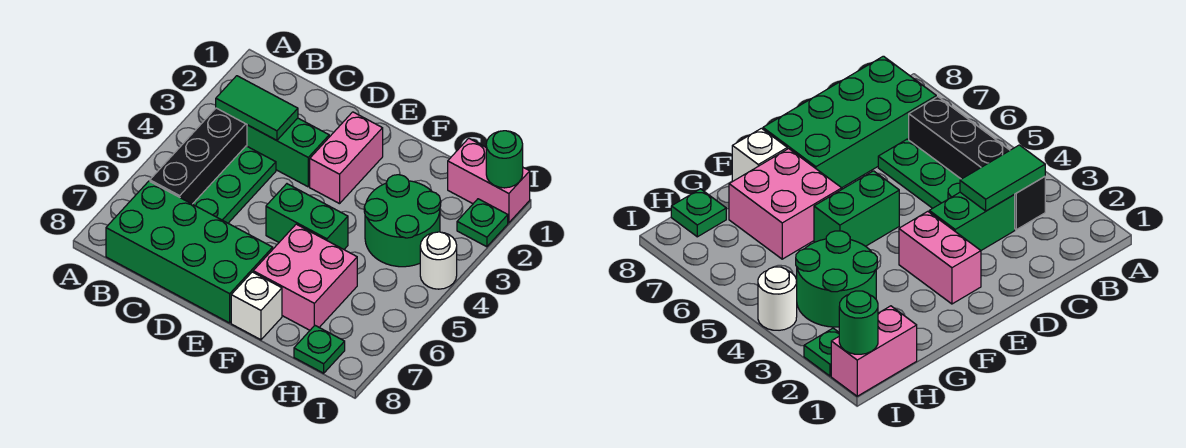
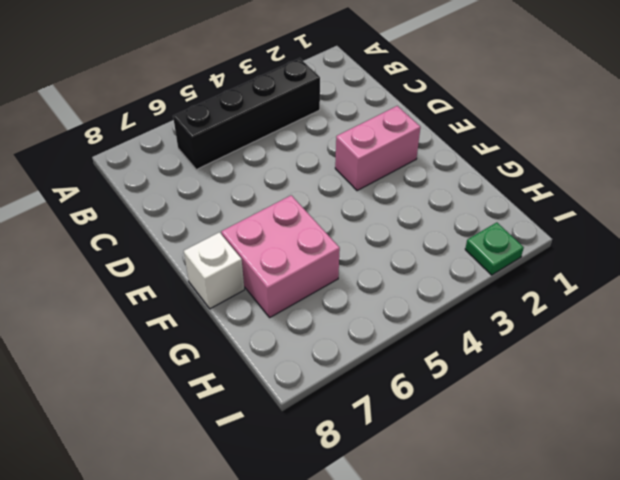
none -> green brick B7:E8 level 1
none -> green brick C3:D3 level 1
none -> green plate C4:C6 level 1

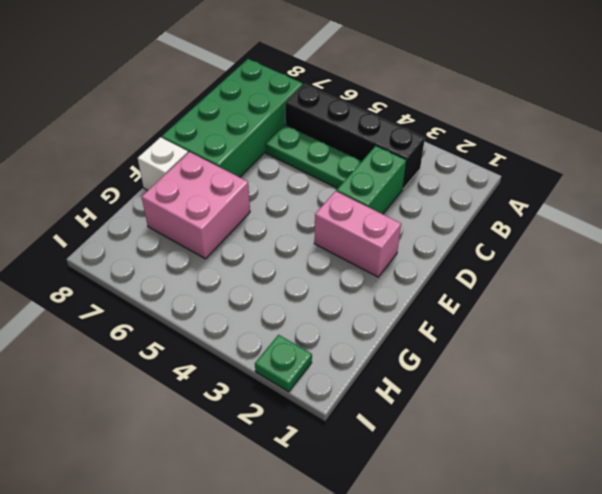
none -> green brick E5:F5 level 1
none -> green round brick G3:H4 level 1
none -> pink brick H1:I1 level 1

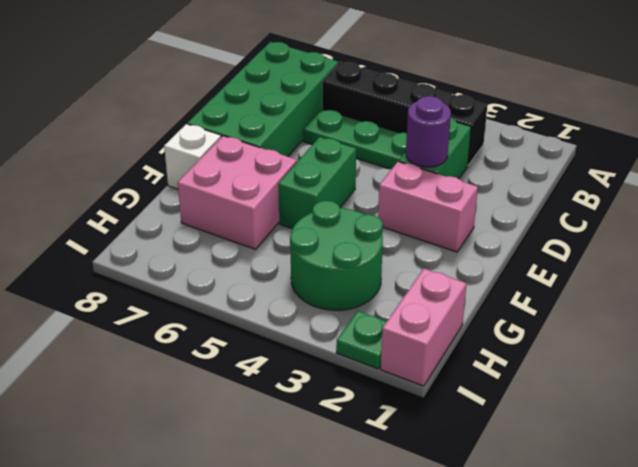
purple round brick D3 level 2 -> none
none -> green plate H8 level 1
none -> white round brick I4 level 1
none -> green tile B3:C3 level 2

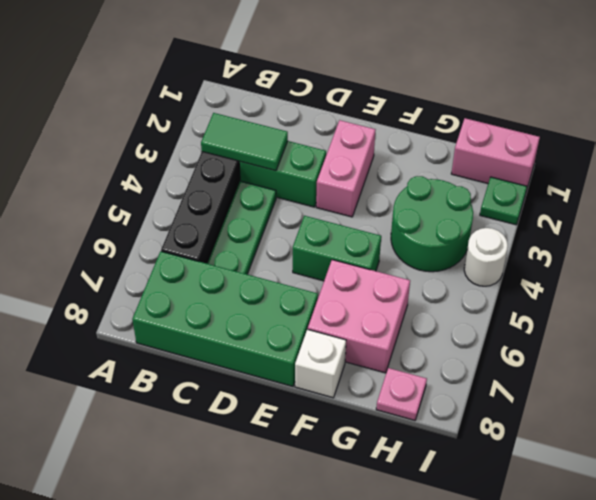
pink plate H8 level 1 -> green plate H8 level 1
none -> green round brick I1 level 2

